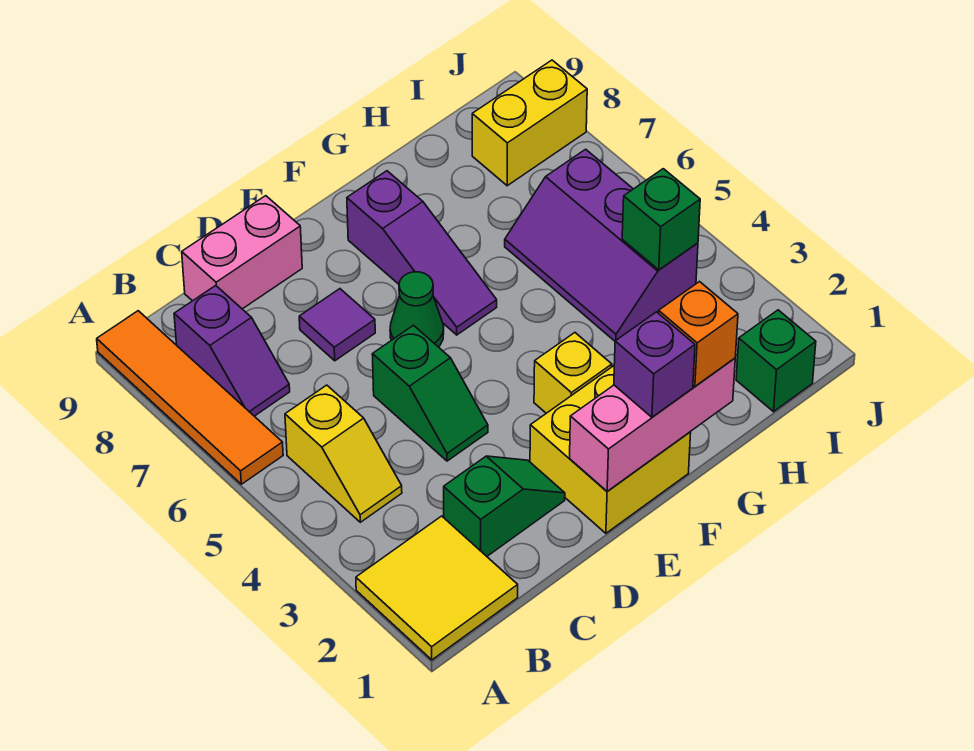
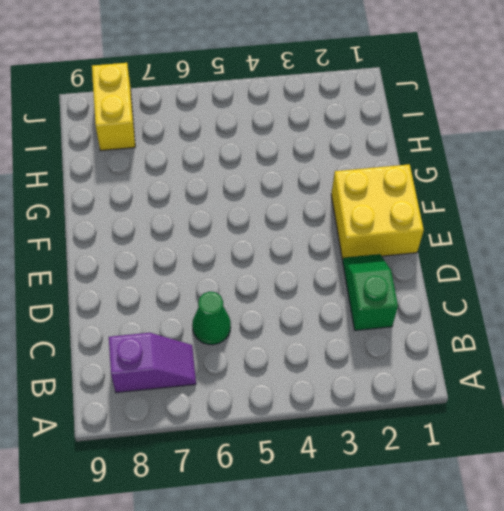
green cone C6 level 1 -> green cone E6 level 1
none -> yellow tile A1:B2 level 1
none -> orange tile A6:A9 level 1
none -> yellow slope B4:B5 level 1 top 5

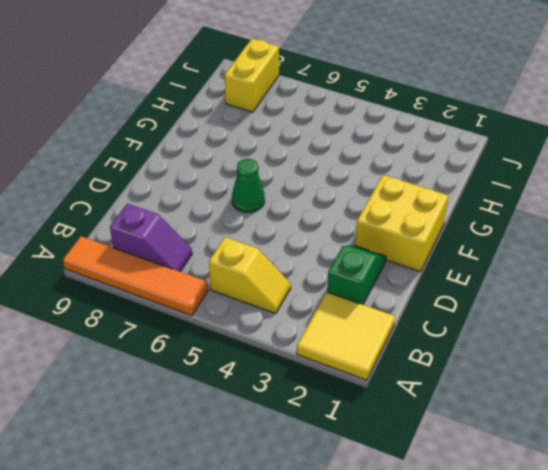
none -> pink brick C9:D9 level 1
none -> green slope D4:D5 level 1 top 5
none -> purple tile D7 level 1

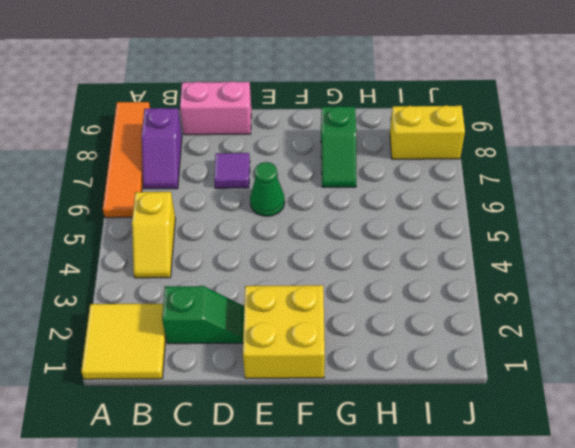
green slope G7:G8 level 1 top 8 -> green slope D4:D5 level 1 top 5
none -> yellow brick F3 level 1
none -> purple slope F6:F8 level 1 top 8
none -> purple slope H4:I6 level 1 top I

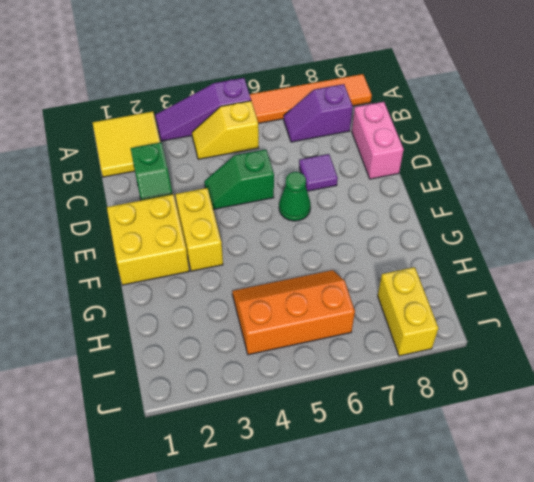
purple slope A3:A5 level 1 top 5 -> purple slope F6:F8 level 1 top 8
yellow brick E3:F3 level 1 -> yellow brick F3 level 1
orange slope H4:I6 level 1 top I -> purple slope H4:I6 level 1 top I
none -> green brick I1 level 1
none -> pink brick E1:G1 level 2
none -> green brick I4 level 2

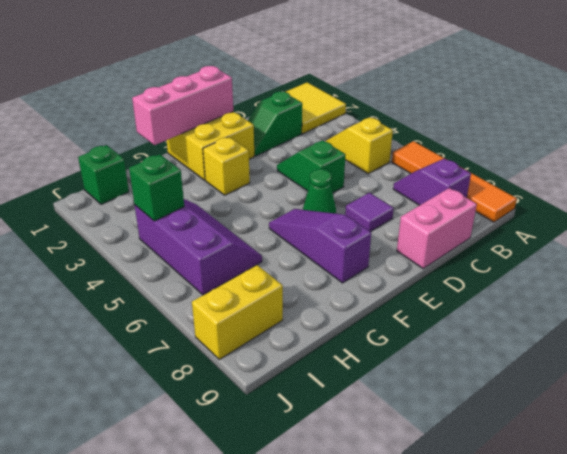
none -> purple brick F1 level 3
none -> orange brick G1 level 3

